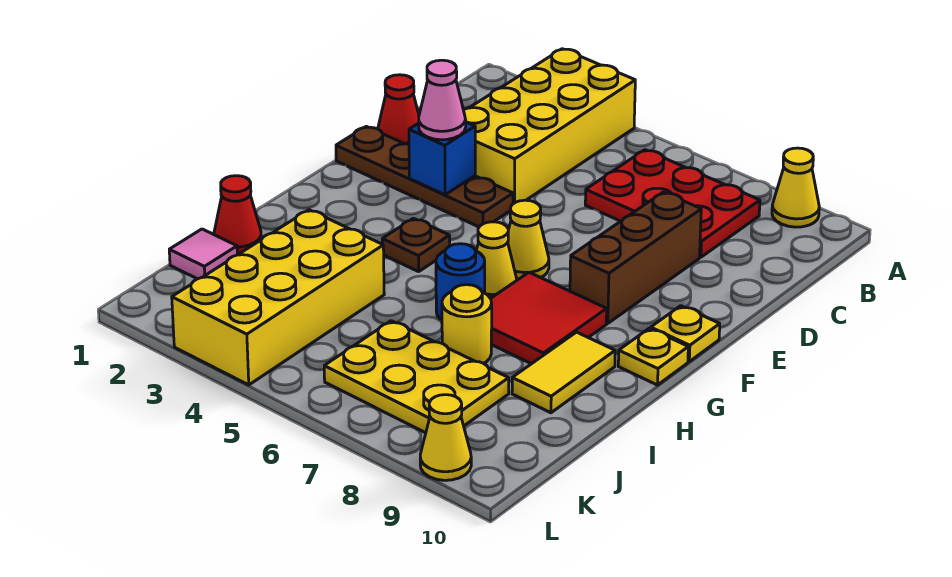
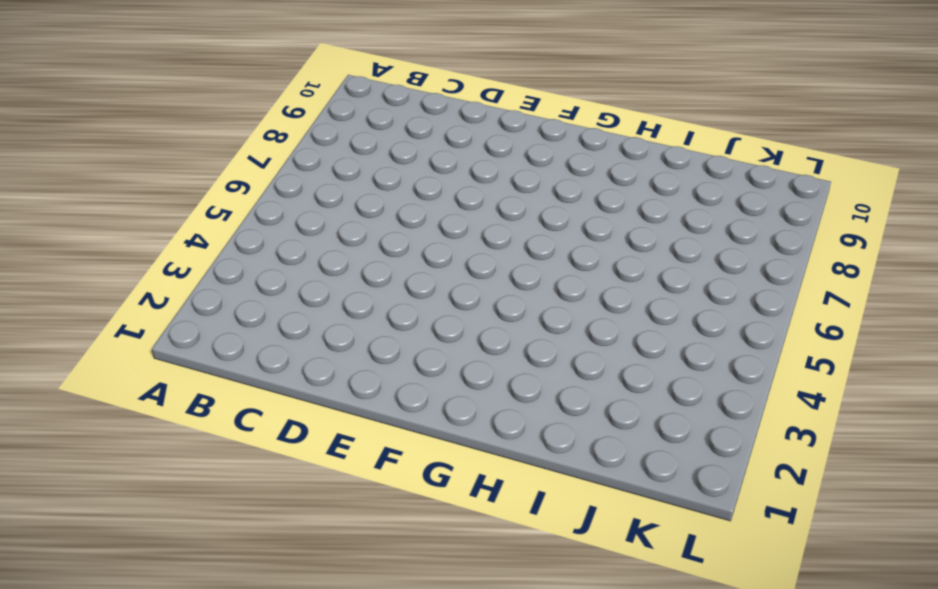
none -> yellow brick A3:D4 level 1
none -> yellow cone A9 level 1
none -> red plate B6:C8 level 1

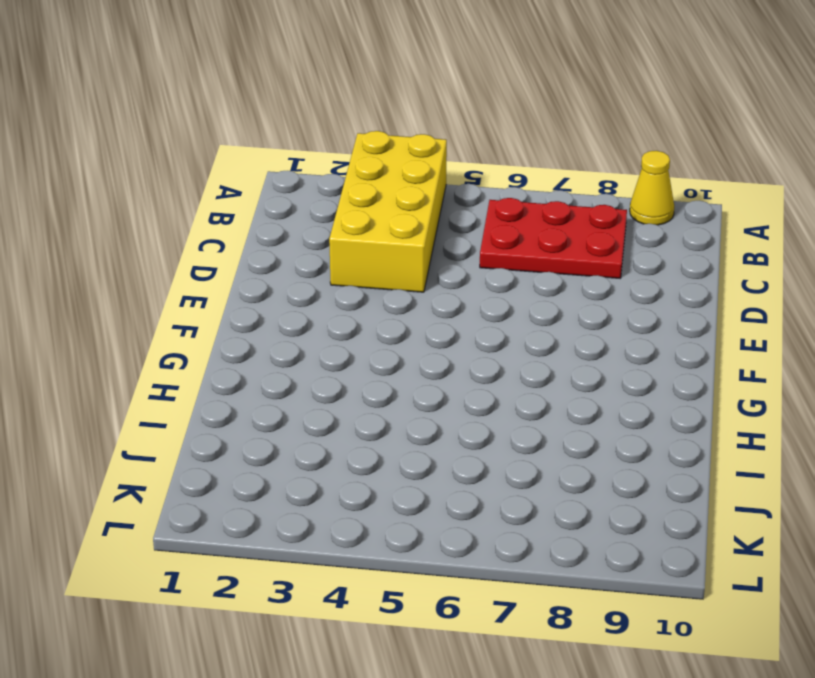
none -> red cone D1 level 1
none -> brown brick D8:F8 level 1
none -> brown plate E1:E4 level 1

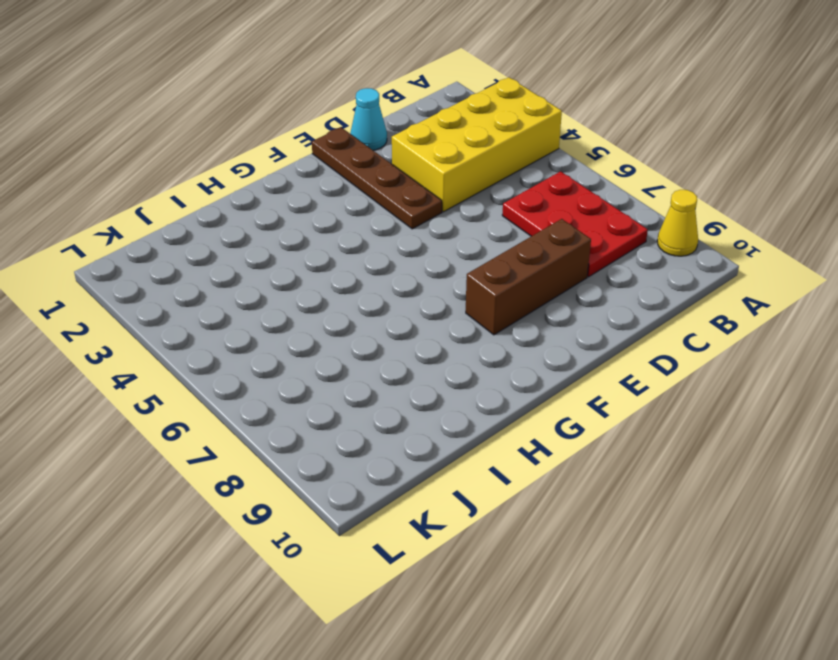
cyan cone D1 level 1 -> red cone D1 level 1
none -> yellow cone F6 level 1
none -> yellow plate F10 level 1
none -> brown plate G4 level 1

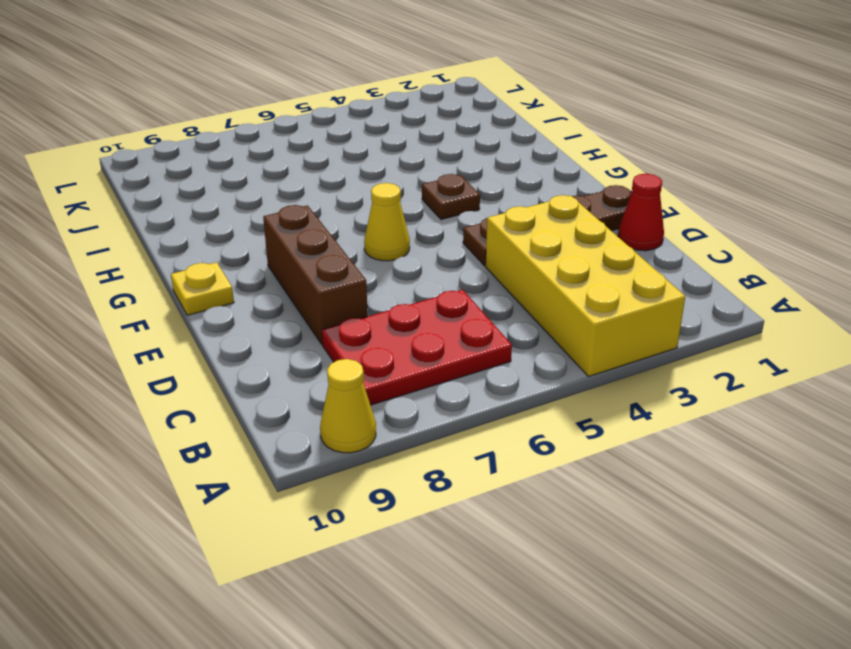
none -> yellow cone G6 level 1
none -> red tile G7:H8 level 1
none -> yellow plate G10 level 1

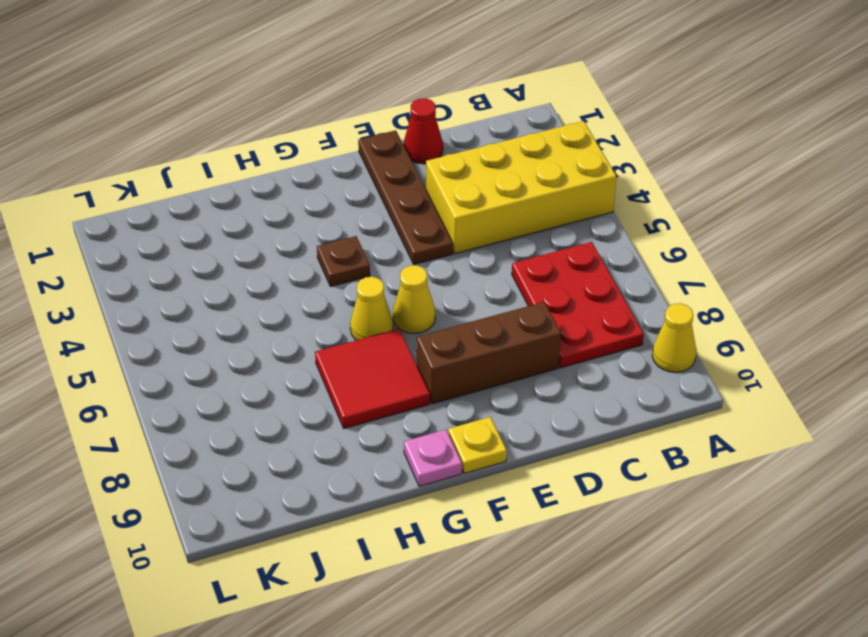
pink plate G10 level 1 -> yellow plate G10 level 1
none -> blue round brick H6 level 1
none -> yellow tile H9:I9 level 1
none -> red cone I1 level 1

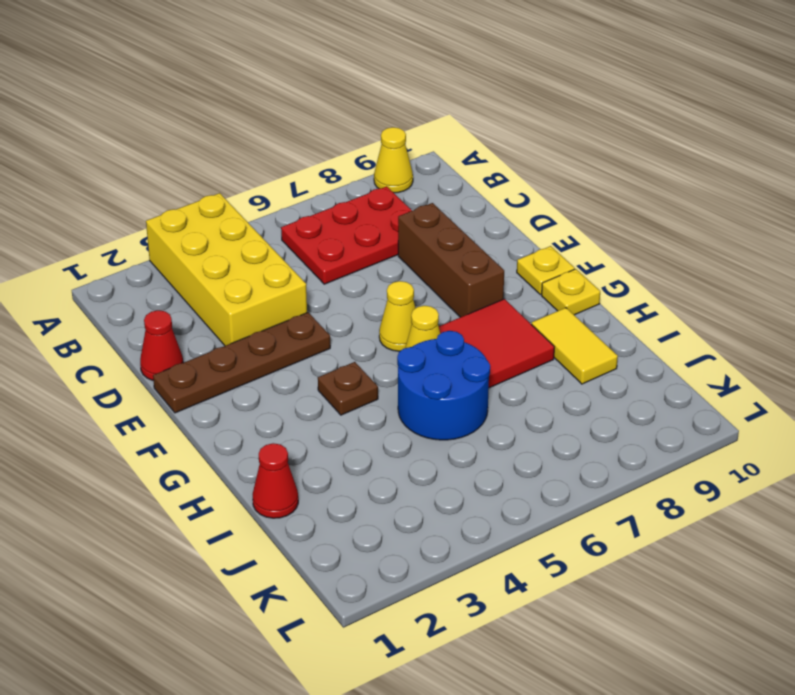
blue round brick H5:I6 level 1 -> blue round brick H6 level 1
none -> yellow brick I3:L4 level 1
none -> yellow round brick I7 level 1
none -> pink tile J1 level 1

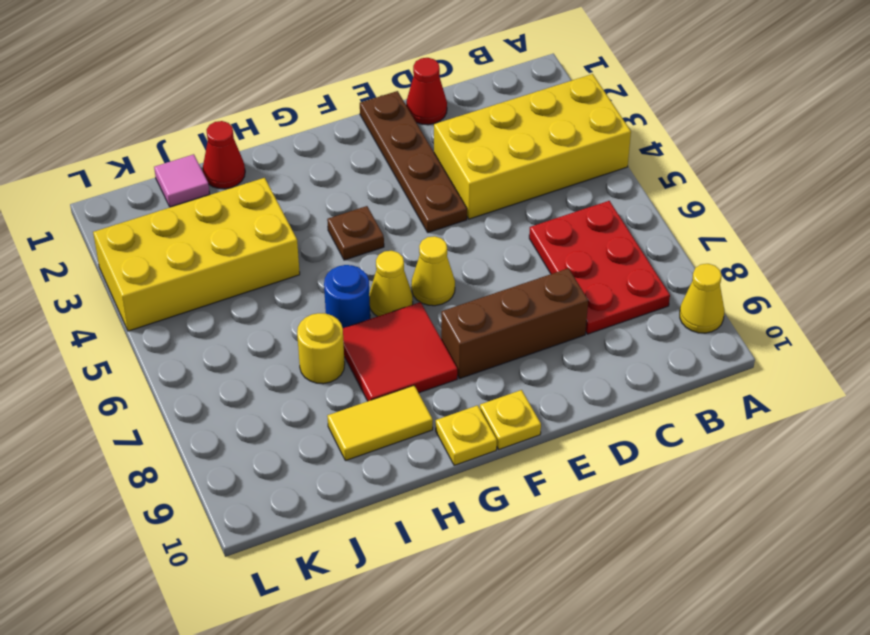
none -> yellow plate J6:K8 level 1
none -> yellow cone L9 level 1
none -> blue brick E3 level 2

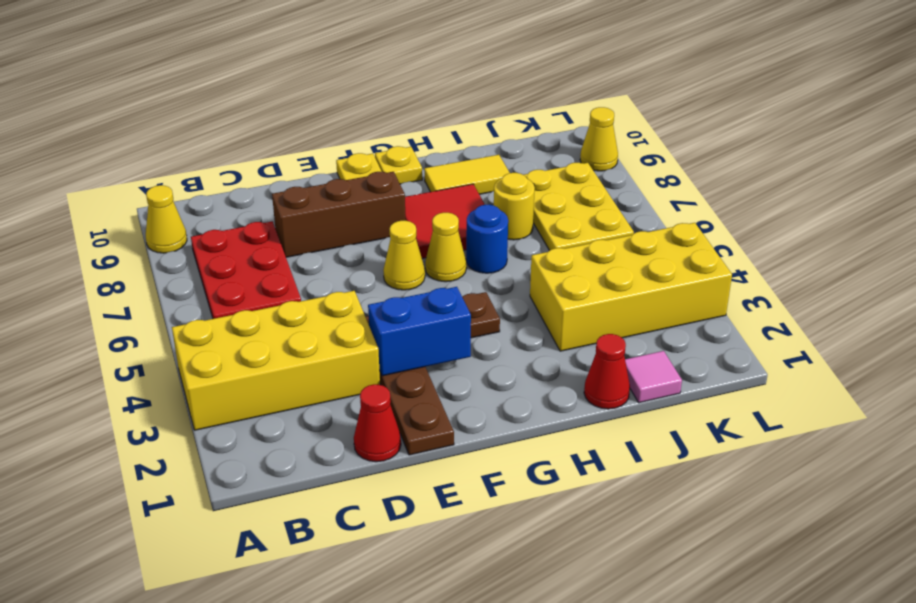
blue brick E3:F3 level 2 -> blue brick E3 level 2
none -> pink cone E3 level 3

